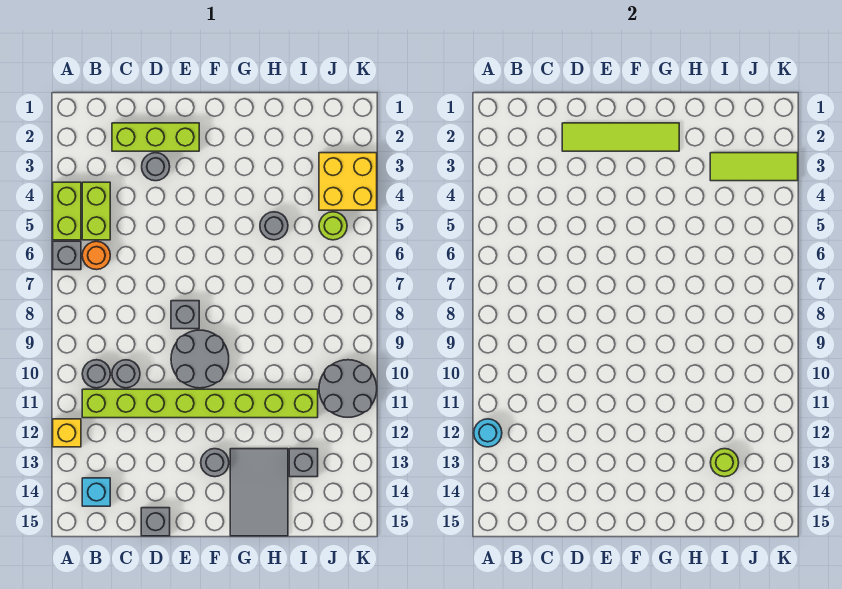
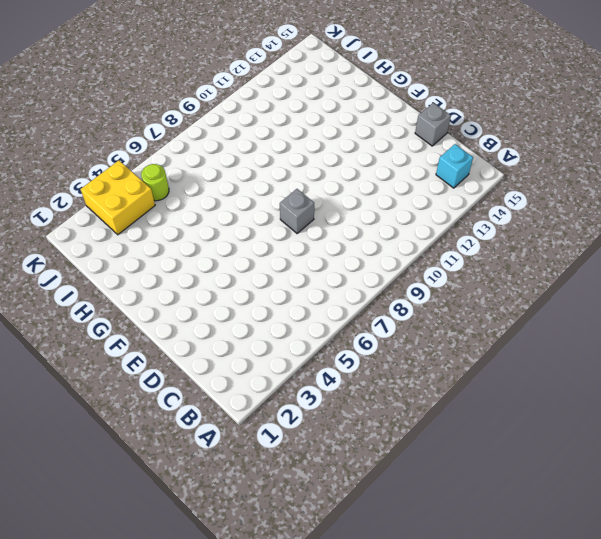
none -> lime brick A4:A5 level 1
none -> grey brick A6 level 1
none -> yellow brick A12 level 1

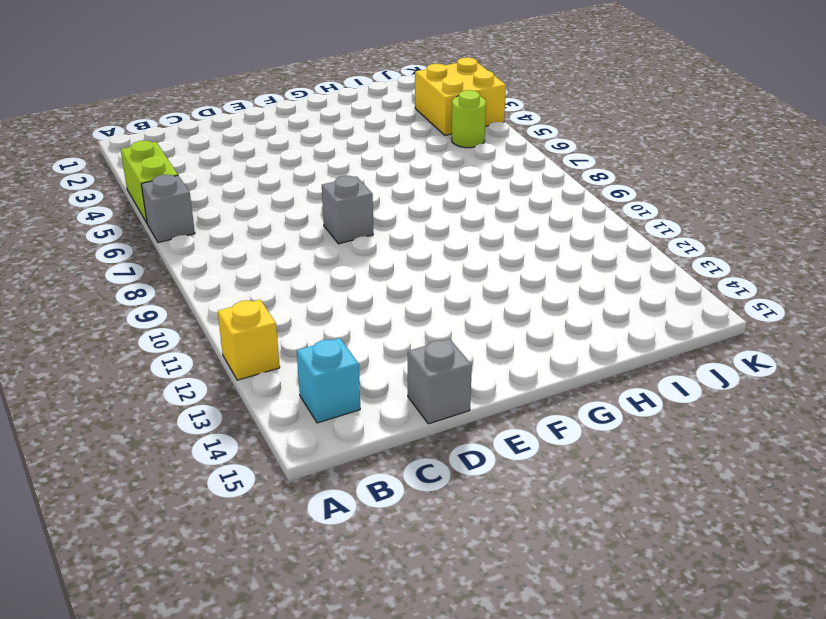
none -> lime brick B4:B5 level 1
none -> orange round brick B6 level 1
none -> grey round brick B10 level 1

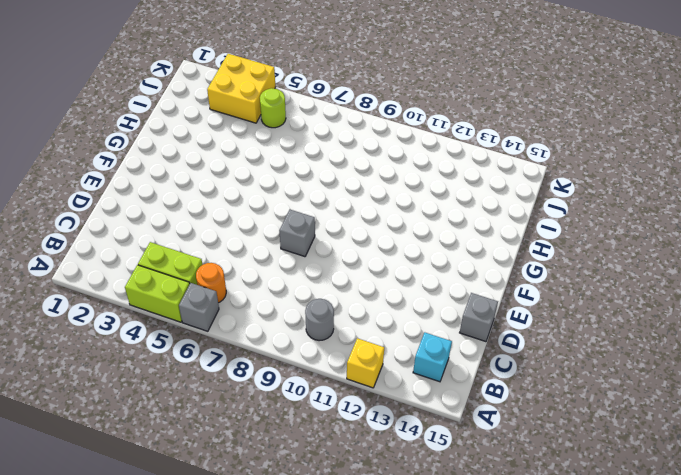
none -> lime brick B11:I11 level 1
none -> lime brick C2:E2 level 1
none -> grey round brick C10 level 1

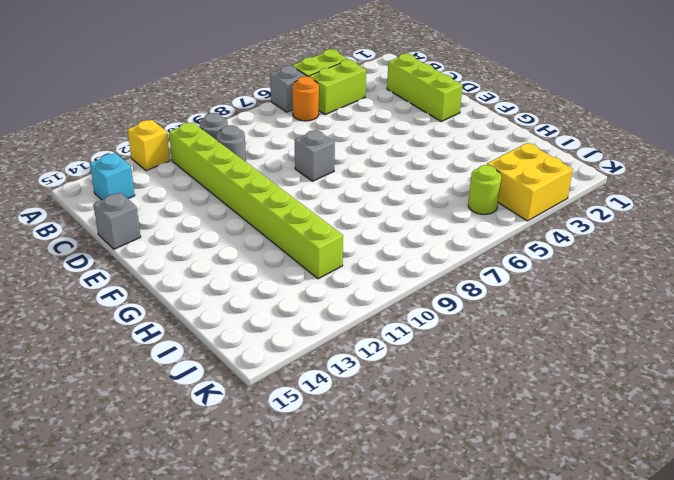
none -> grey round brick D3 level 1
none -> grey round brick E9:F10 level 1
none -> grey round brick F13 level 1

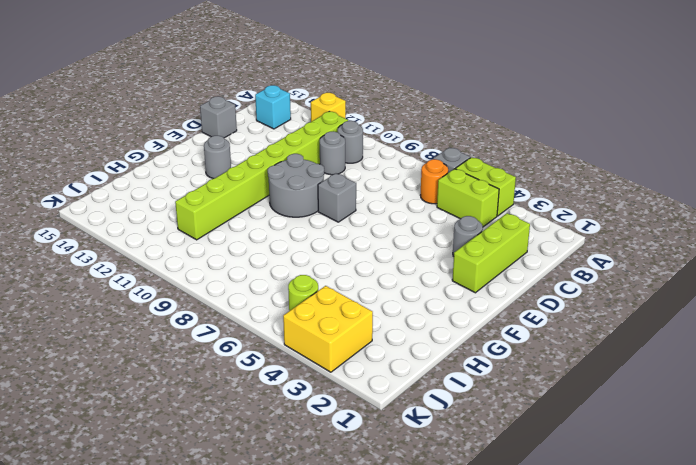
none -> grey tile G13:H15 level 1
none -> grey round brick H5 level 1
none -> grey brick I13 level 1

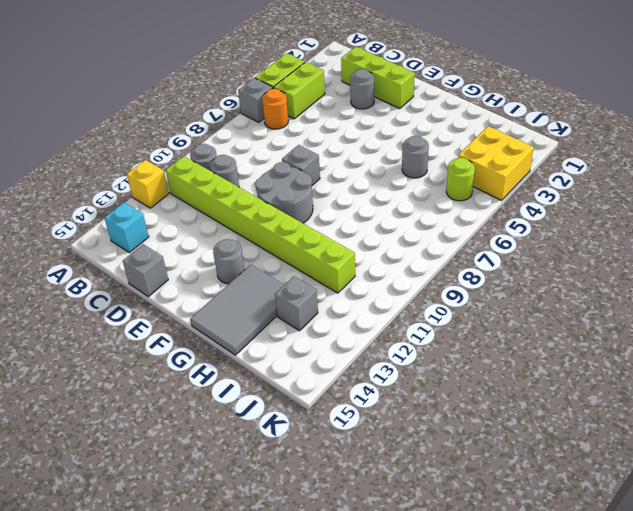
none -> grey round brick J10:K11 level 1
none -> cyan round brick A12 level 2
none -> lime tile D2:G2 level 2

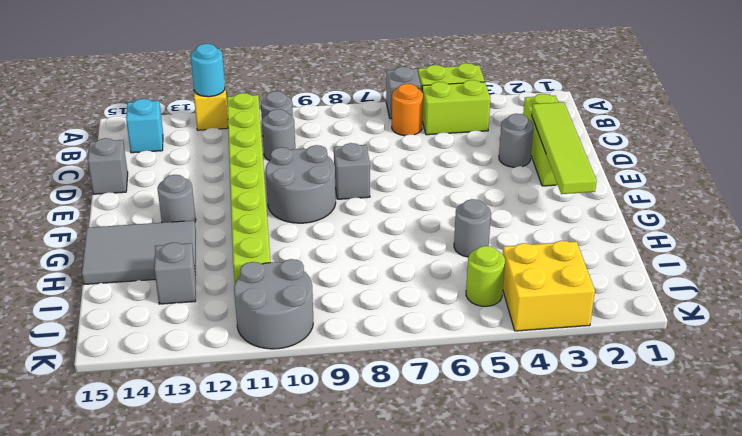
none -> lime tile I3:K3 level 2
none -> lime round brick I13 level 2

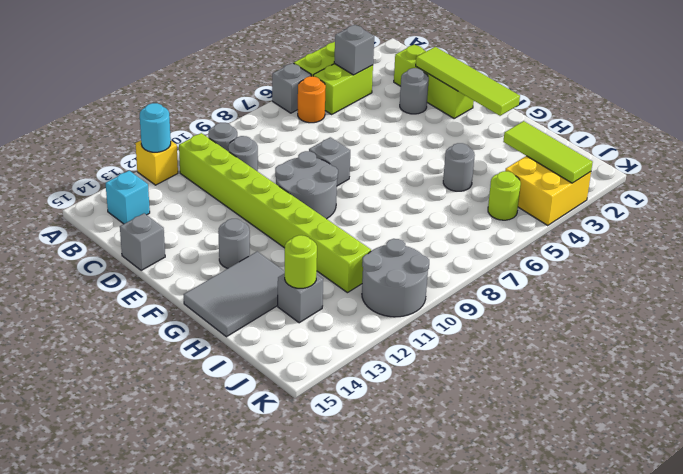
grey brick B4 level 2 -> none

